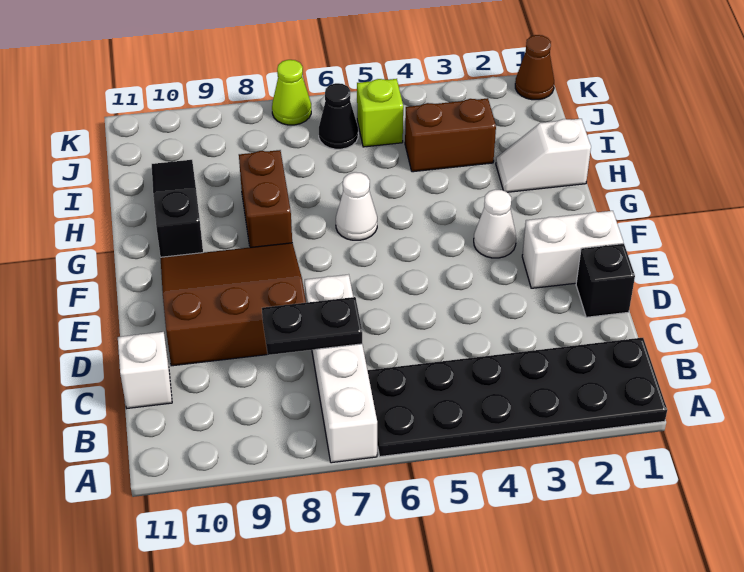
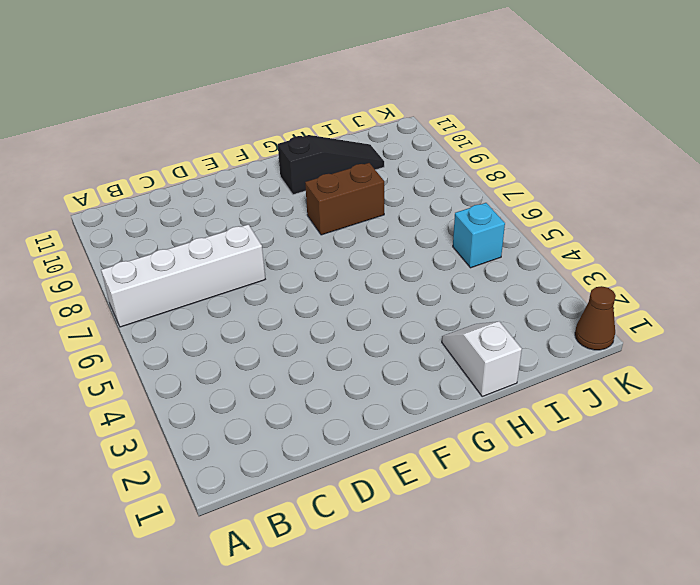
cyan brick J5 level 1 -> lime brick J5 level 1
none -> black plate A1:B6 level 1
none -> white brick C11 level 1
none -> black brick D1 level 1

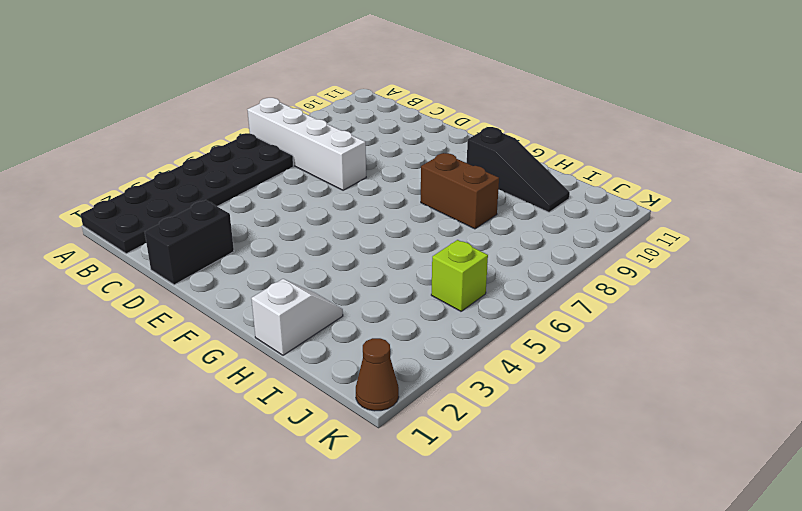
black brick D1:D2 level 1 -> black brick D1 level 1
none -> white brick C11 level 1
none -> brown slope D8:F10 level 1 top D
none -> white brick E1:E2 level 1

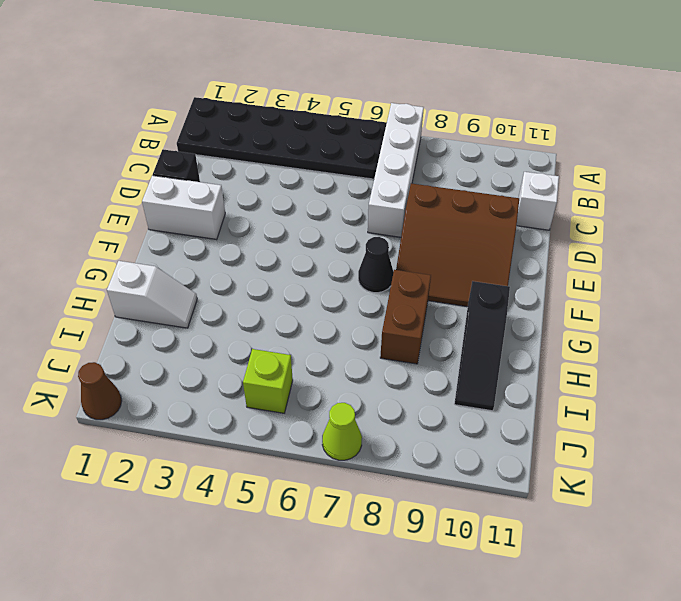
black cone F7 level 1 -> black cone J6 level 1
none -> white cone F3 level 1
none -> white cone G6 level 1
none -> brown brick I3:I4 level 1

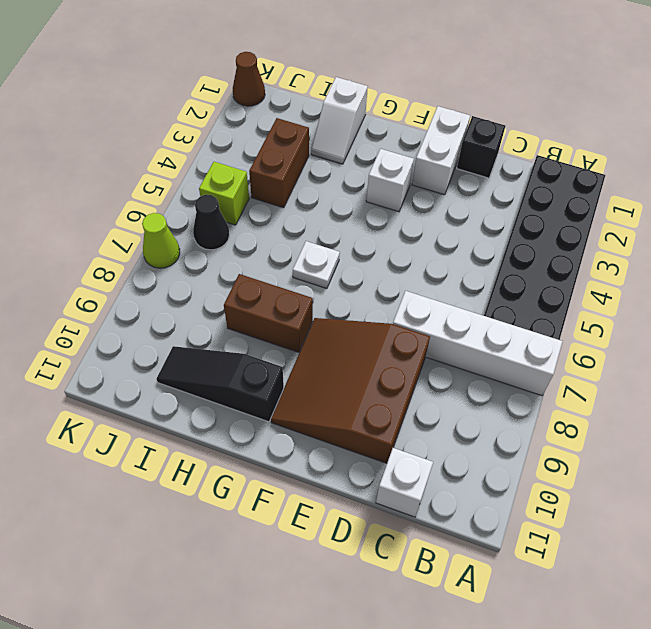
white brick F3 level 1 -> white cone F3 level 1
white plate G6 level 1 -> white cone G6 level 1
none -> black plate C7:C8 level 2

